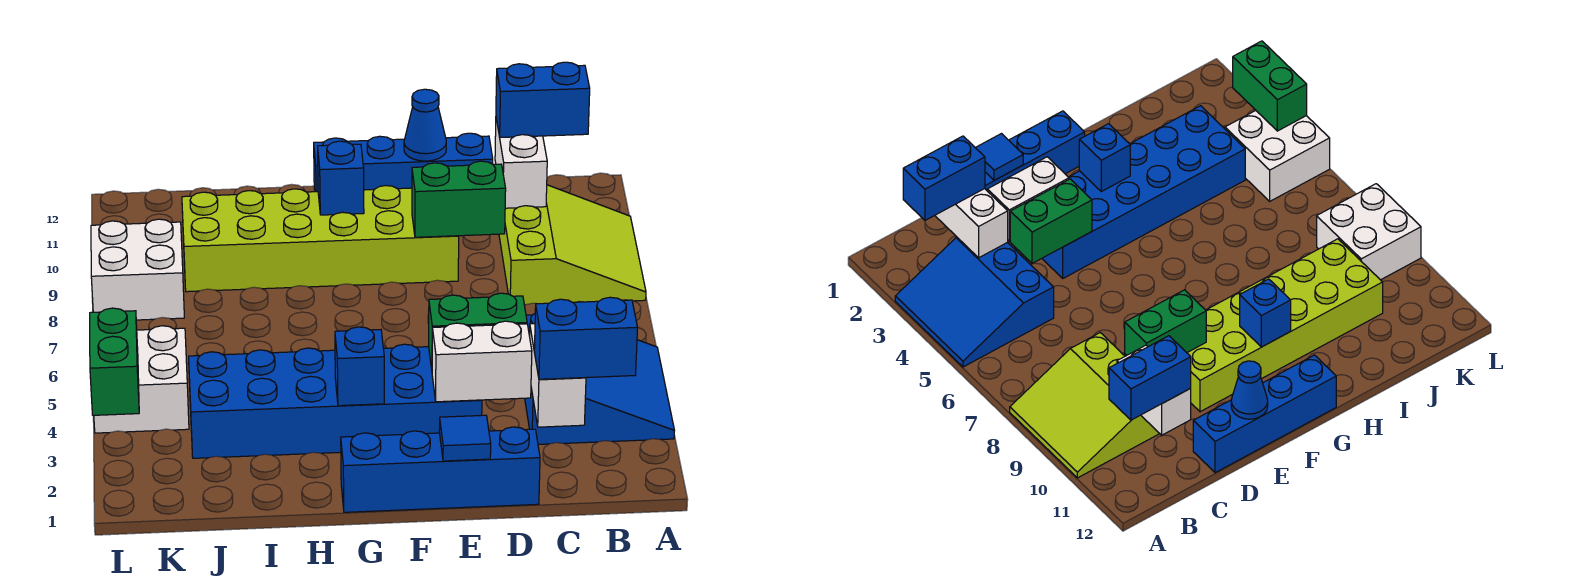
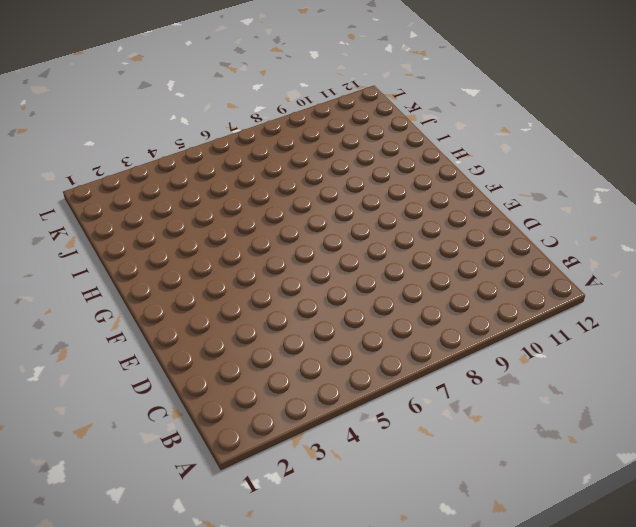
none -> blue slope A3:C5 level 1 top C
none -> lime slope A8:C10 level 1 top C
none -> blue brick D1:G1 level 1

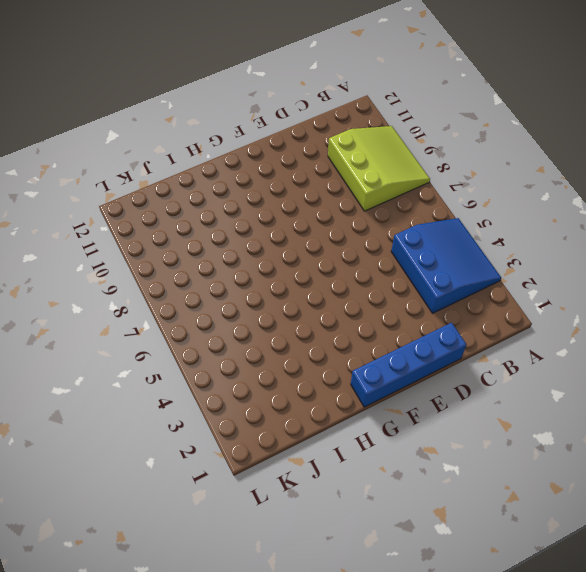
none -> blue brick D12:G12 level 1
none -> blue brick E3:J4 level 1
none -> lime brick E9:J10 level 1

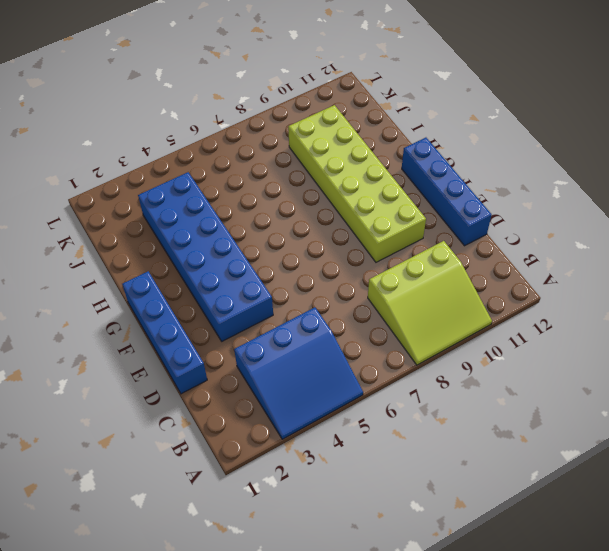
none -> white brick K4:L5 level 1
none -> white brick K8:L9 level 1
none -> white brick C2:C3 level 2

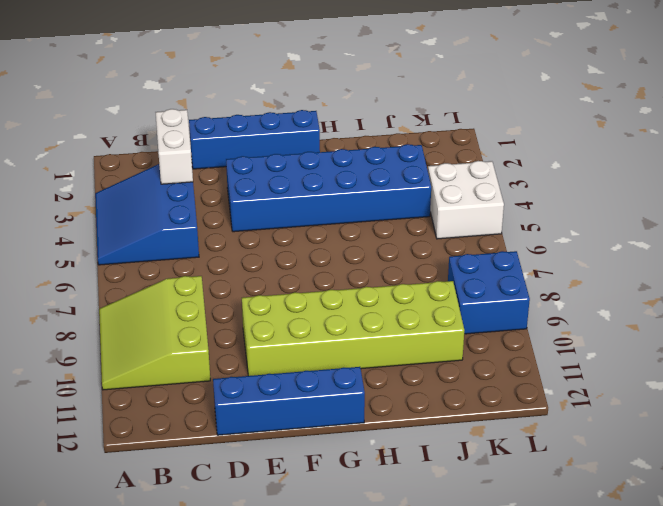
blue brick K8:L9 level 1 -> white brick K8:L9 level 1
none -> white brick C10:C11 level 2
none -> white brick D3:E3 level 2
none -> green brick D4:E4 level 2

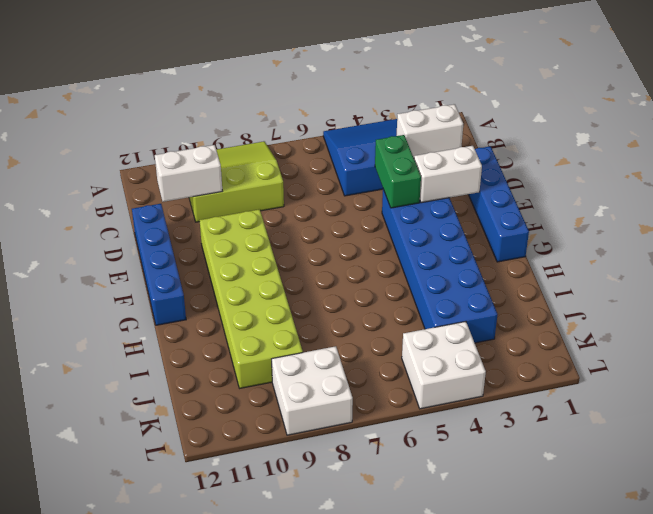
white brick E2:E3 level 2 -> white brick D3:E3 level 2
none -> green brick D9:E9 level 2
none -> blue tile E1 level 2
none -> blue cone E12 level 2

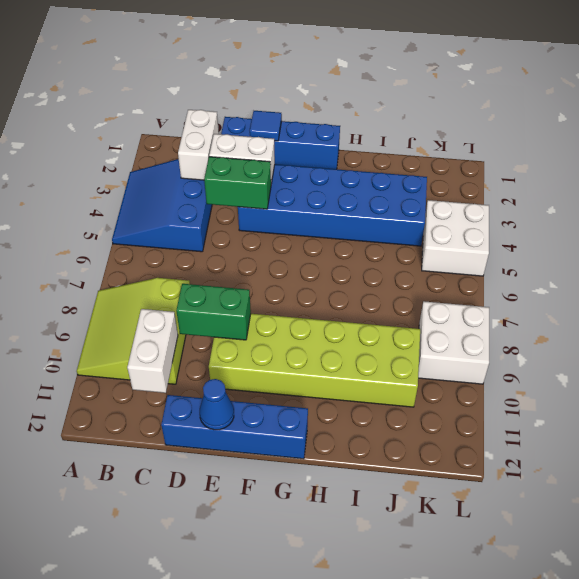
none -> blue brick G3 level 2
none -> blue brick G10 level 2
none -> green brick L3:L4 level 2

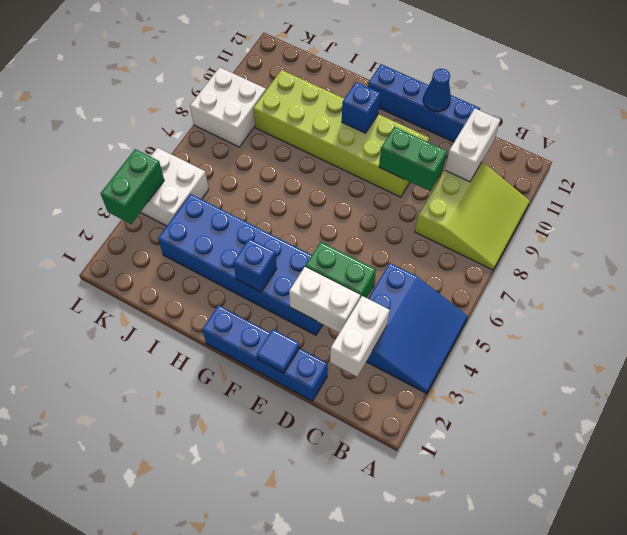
none -> blue brick B2:C2 level 3
none -> blue brick B11:C11 level 3

